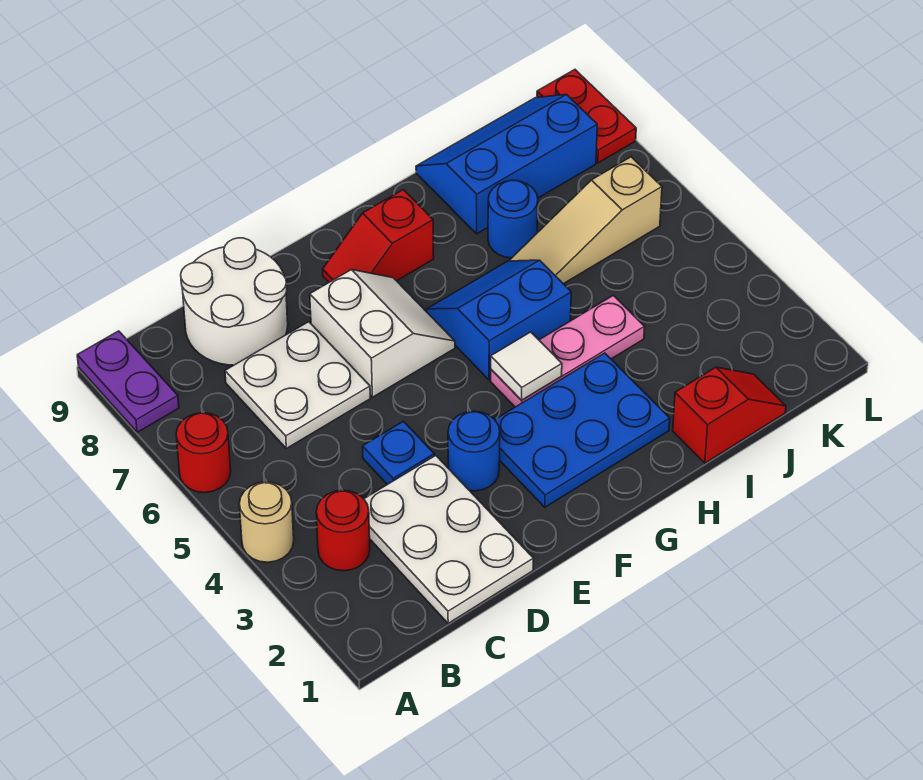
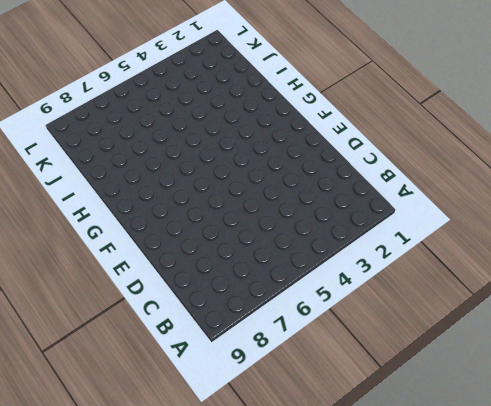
none -> tan round brick A4 level 1
none -> red round brick A6 level 1
none -> purple plate A8:A9 level 1

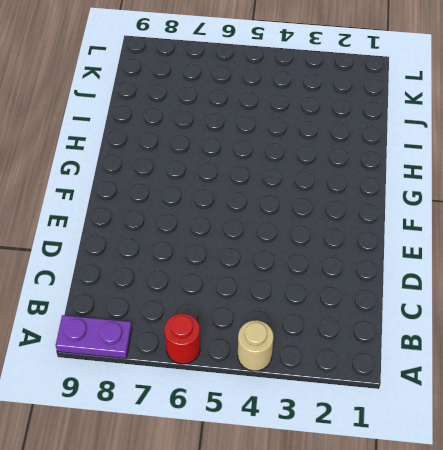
none -> red round brick B3 level 1
none -> white plate C1:D3 level 1
none -> white plate C6:D7 level 1

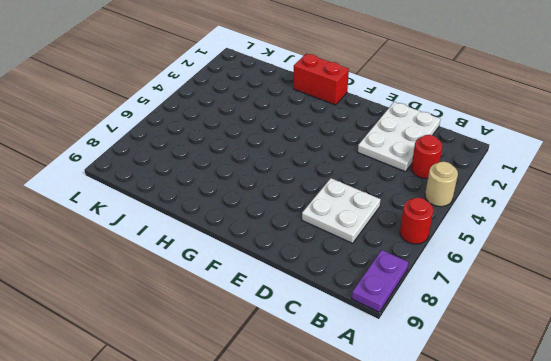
red brick G1:H1 level 1 -> none
none -> white round brick C8:D9 level 1
none -> blue plate D4 level 1
none -> blue round brick E3 level 1

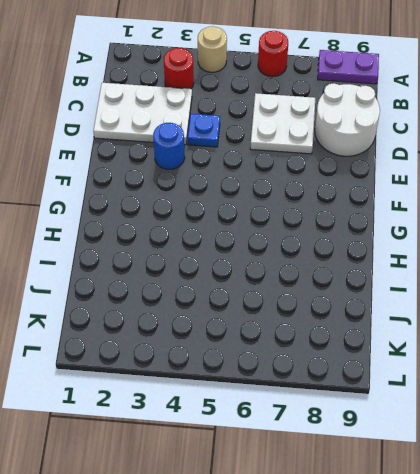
none -> white slope E6:F7 level 1 top E
none -> blue plate F2:H3 level 1
none -> red slope F8:G8 level 1 top G

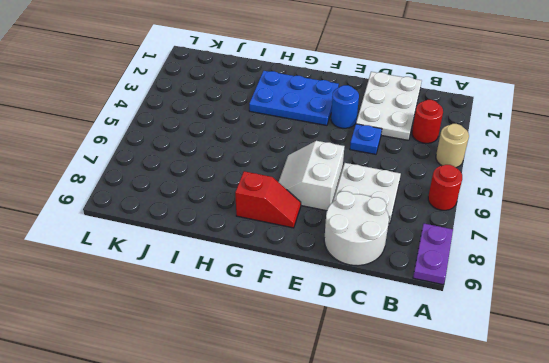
none -> pink plate G4:I4 level 1
none -> blue slope G5:H6 level 1 top 5
none -> red slope I1:J1 level 1 top I

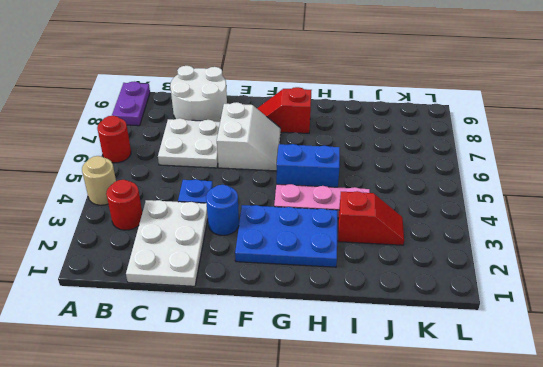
red slope I3:J3 level 1 top I -> red slope I1:J1 level 1 top I
none -> tan slope I6:K6 level 1 top K
none -> blue round brick I7 level 1
none -> blue slope I8:K9 level 1 top 8

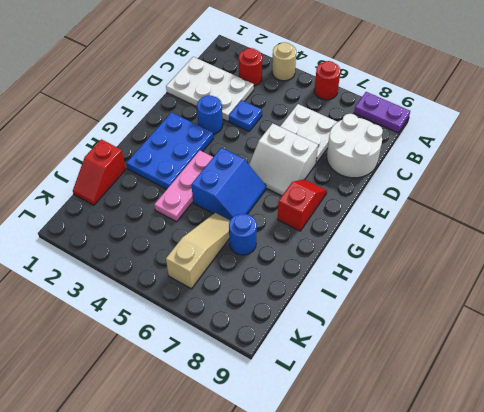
none -> blue slope I8:K9 level 1 top 8
none -> red plate L8:L9 level 1
none -> white tile G4 level 2

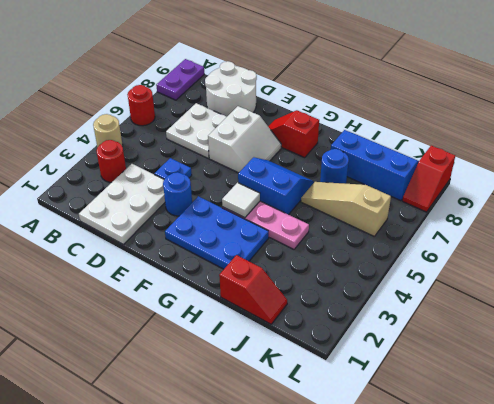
red slope L8:L9 level 1 top 9 -> red plate L8:L9 level 1

